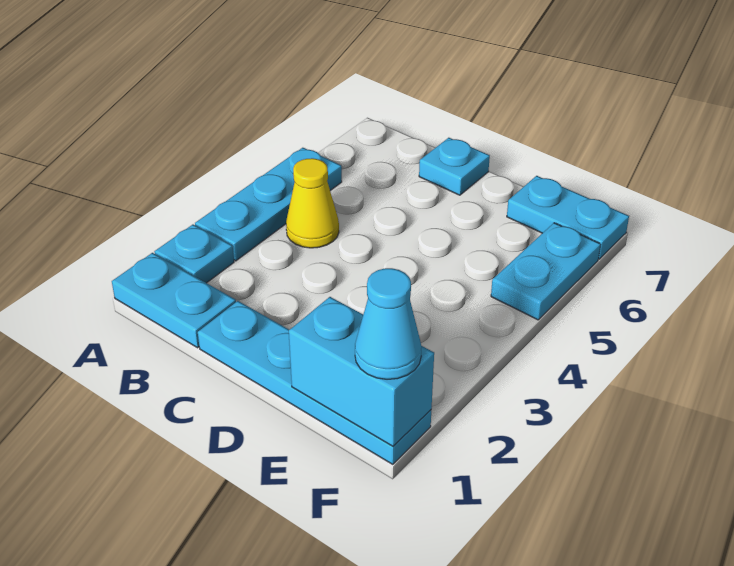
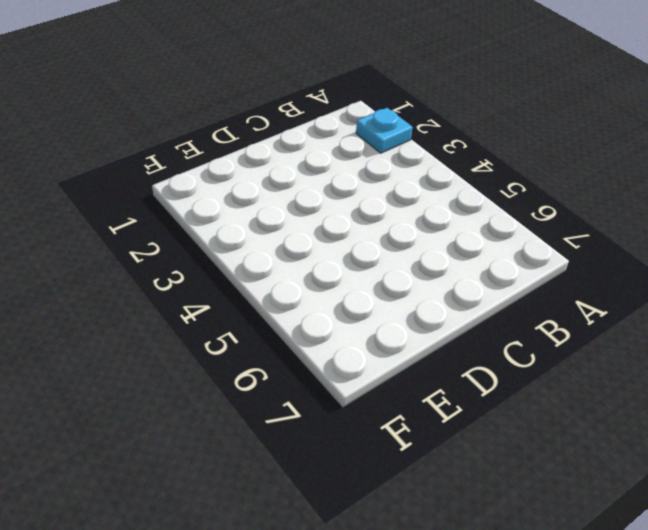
none -> cyan plate A1:B1 level 1
none -> cyan plate A3:A5 level 1

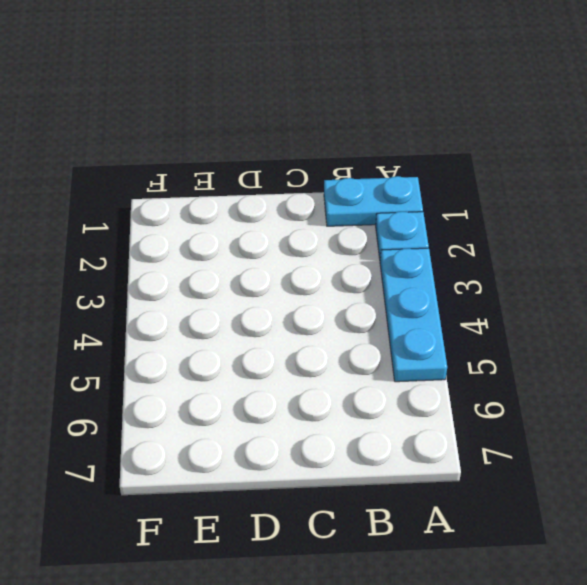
none -> yellow cone B4 level 1
none -> cyan plate C1:F1 level 1

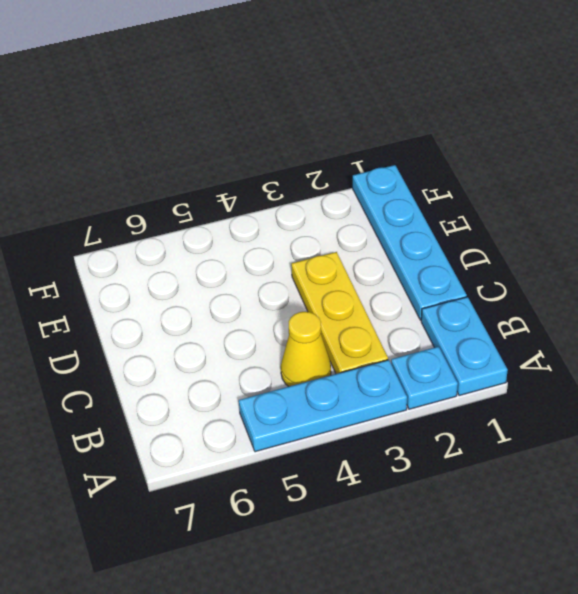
yellow plate B3:D3 level 1 -> none
none -> cyan plate C7 level 1
none -> cyan plate E7:F7 level 1

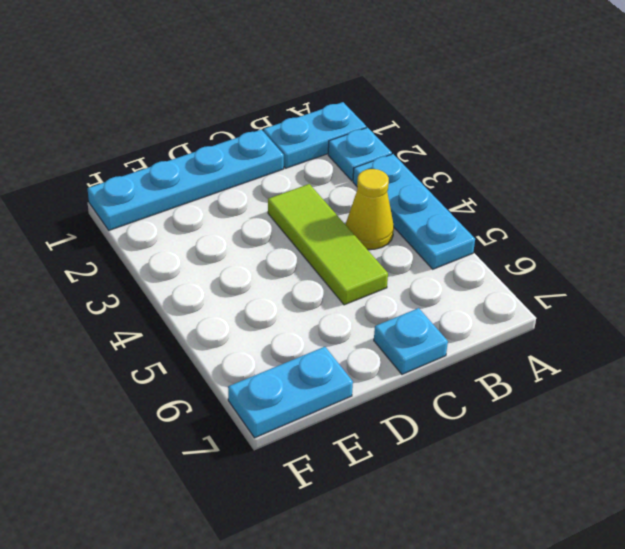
lime tile C3:C5 level 1 -> none
none -> cyan plate F5:F6 level 1
none -> cyan brick E1:F1 level 2

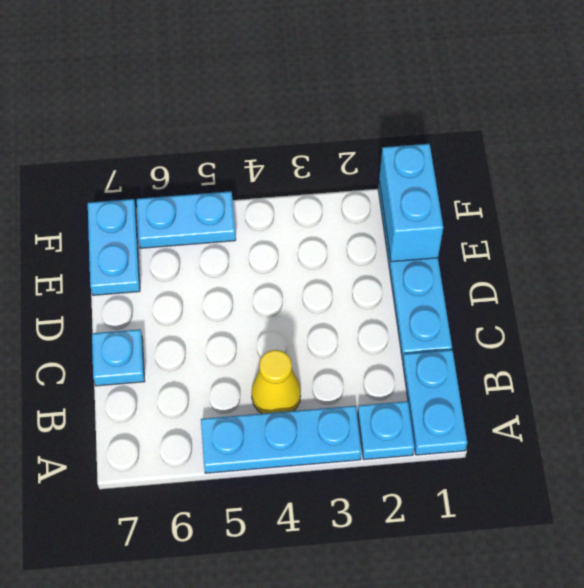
none -> cyan cone F1 level 3

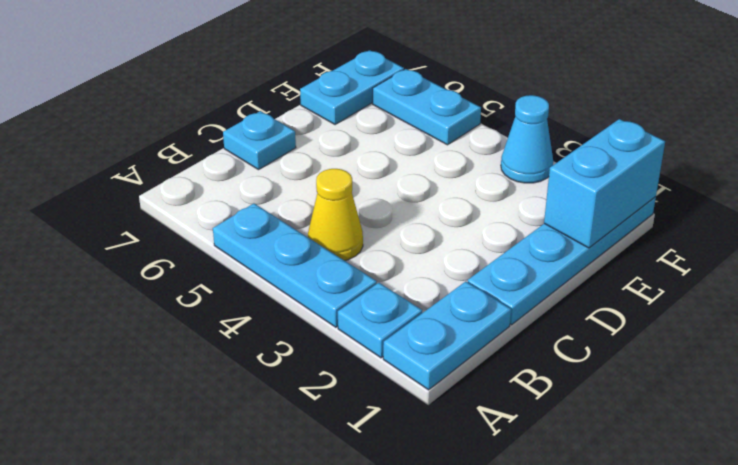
cyan cone F3 level 1 -> cyan cone F1 level 3

